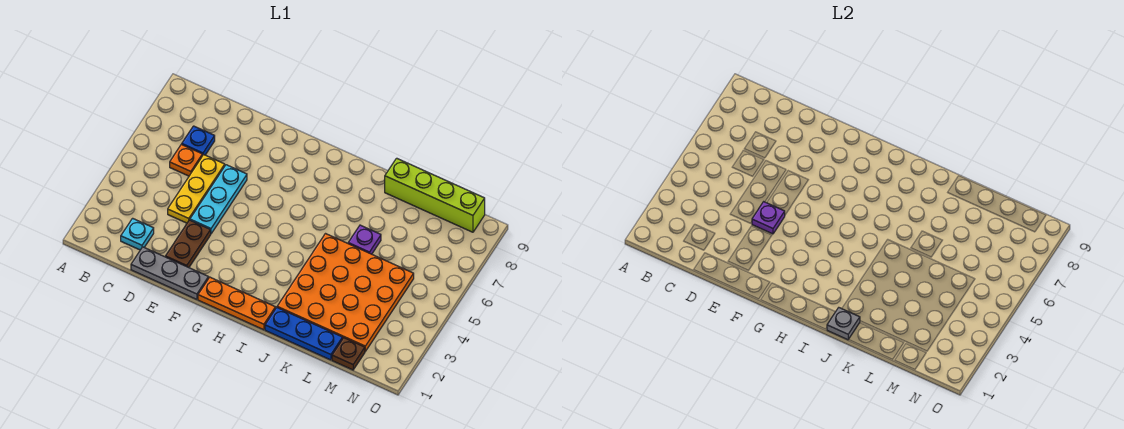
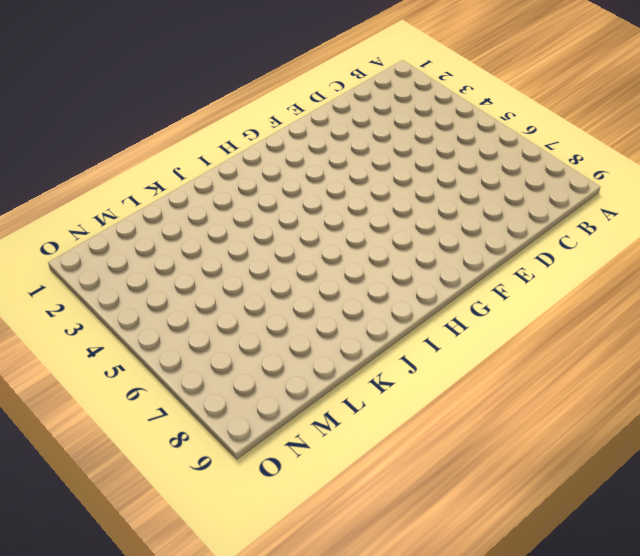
none -> cyan plate C2 level 1
none -> orange plate C6 level 1
none -> blue plate C7 level 1

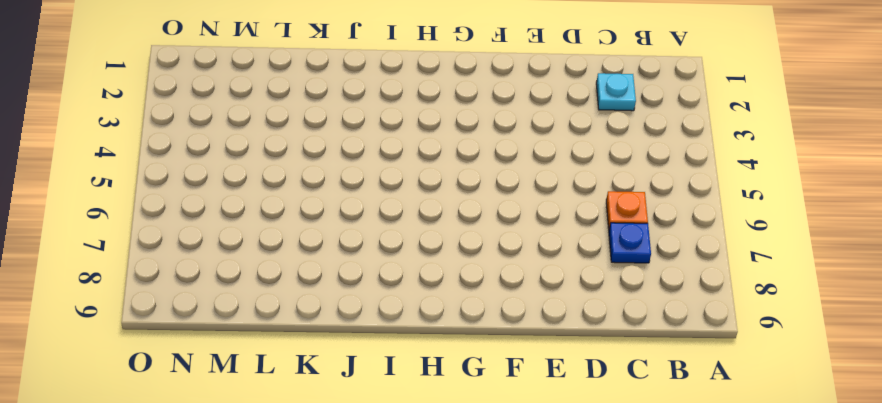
none -> grey plate D1:F1 level 1
none -> yellow plate D4:D6 level 1
none -> brown plate E2:E3 level 1

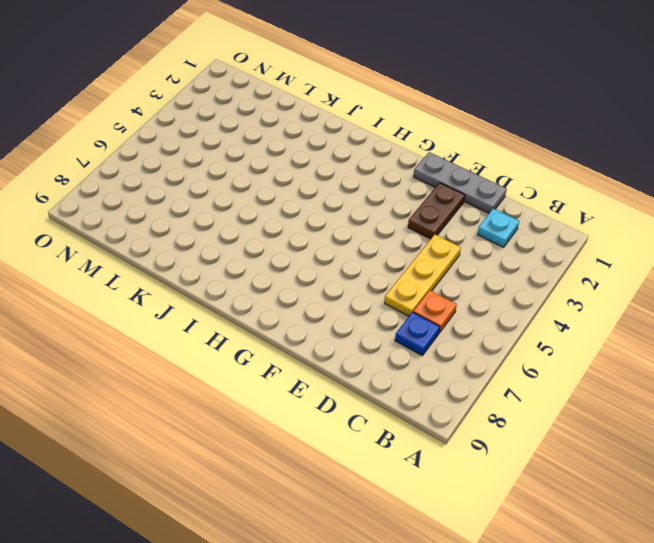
none -> cyan plate E4:E6 level 1
none -> orange plate G1:I1 level 1
none -> blue plate J1:L1 level 1

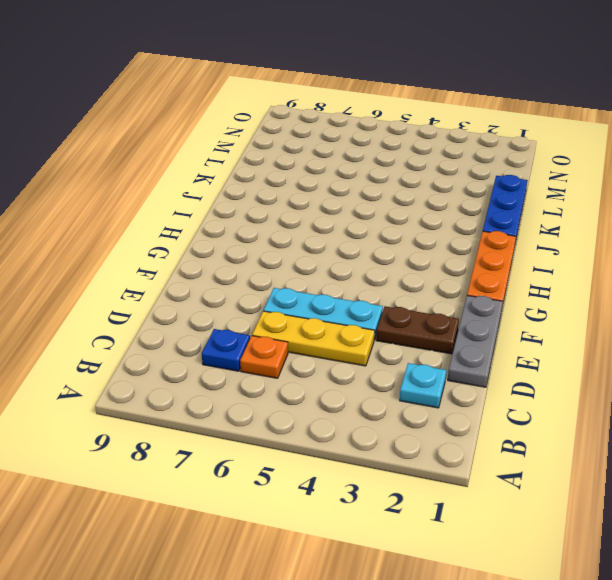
none -> orange plate J2:M5 level 1
none -> purple plate K6 level 1
none -> lime brick K9:N9 level 1

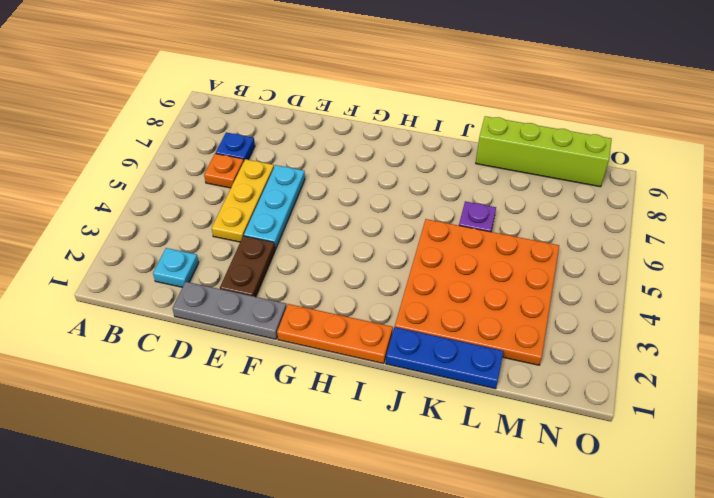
none -> brown plate M1 level 1
none -> purple plate E4 level 2
none -> grey plate J1 level 2

